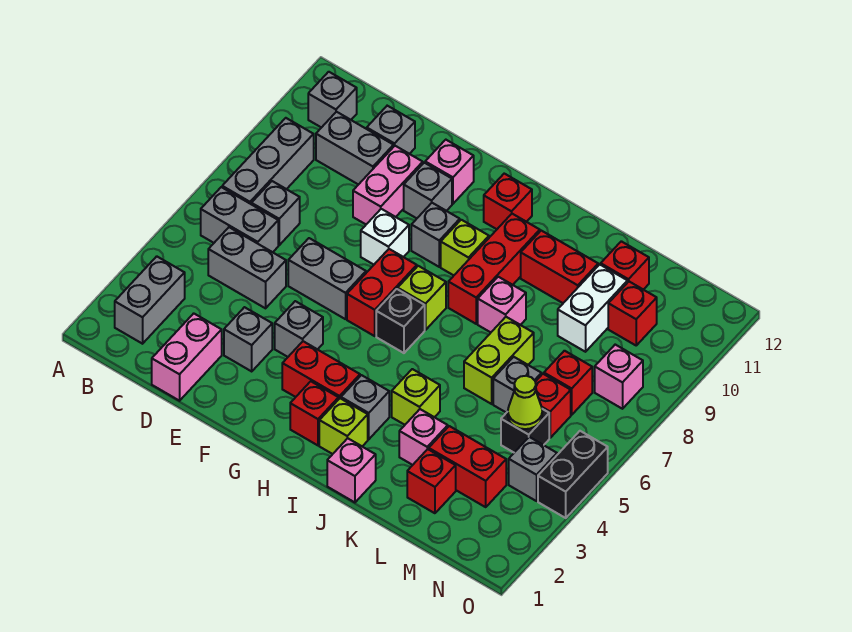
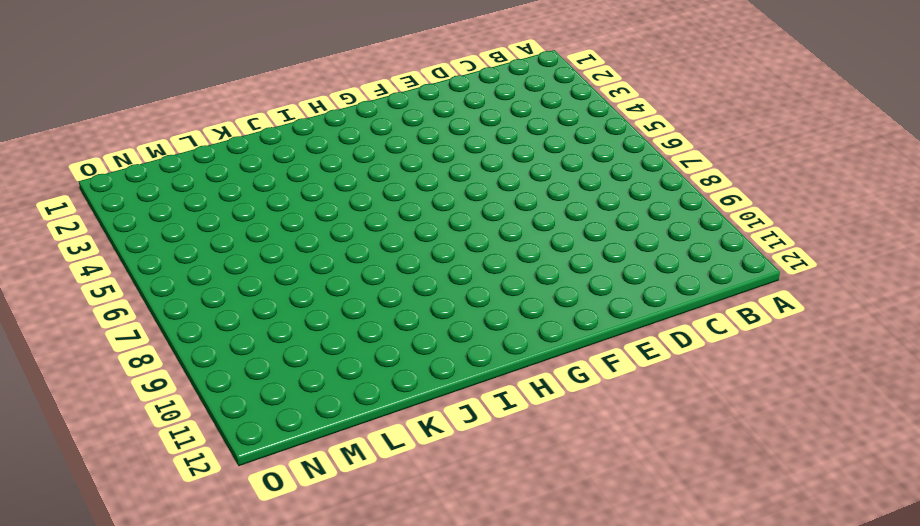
none -> grey brick B2:B3 level 1
none -> grey brick B6:C6 level 1
none -> grey brick B7:B9 level 1
none -> grey brick B11 level 1

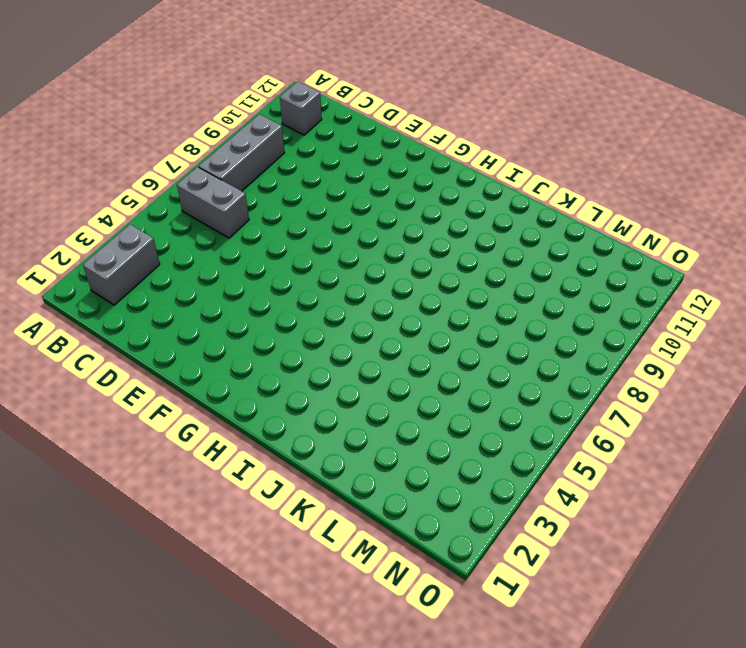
none -> grey brick C5:D5 level 1
none -> grey brick C7 level 1
none -> grey brick C10:D10 level 1
none -> pink brick D1:D2 level 1

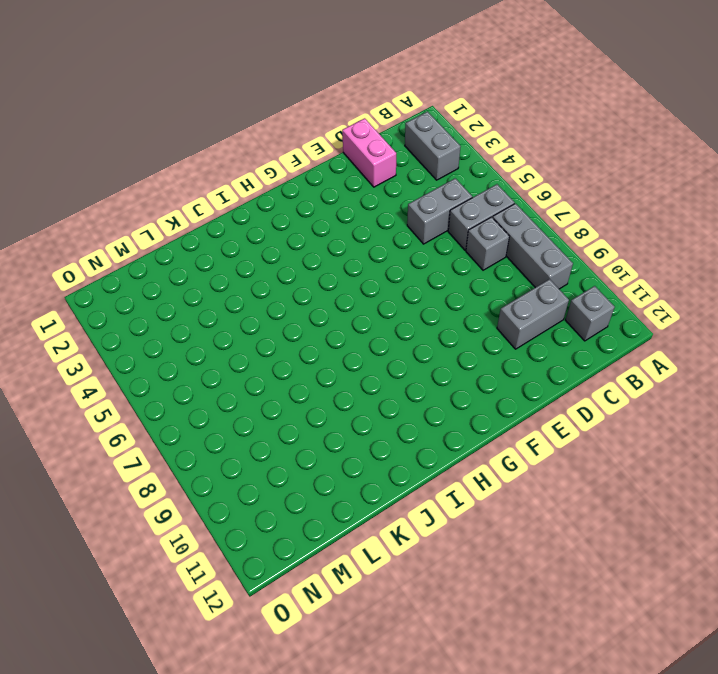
none -> grey brick D11 level 1
none -> grey brick E3 level 1
none -> grey brick E6:F6 level 1
none -> pink brick E9:E10 level 1

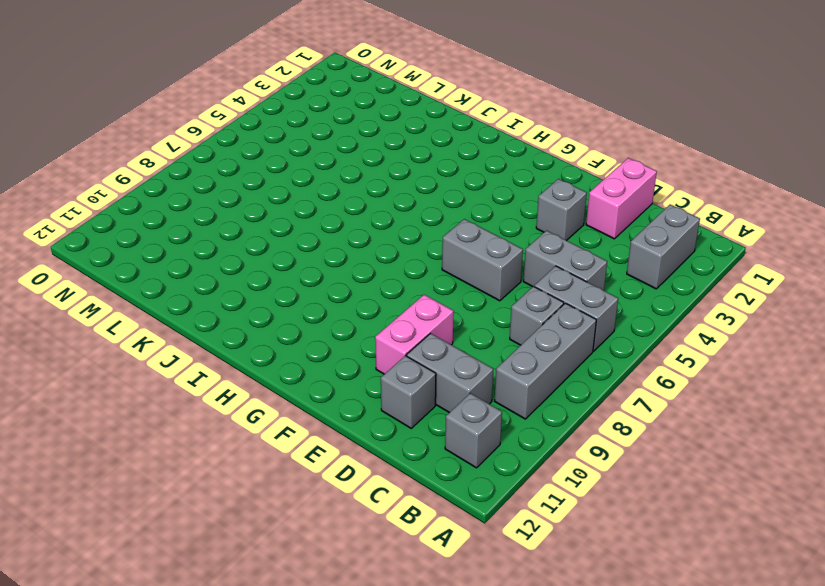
none -> grey brick F4 level 1
none -> white brick F8 level 1
none -> grey brick F10 level 1
none -> pink brick F11 level 1

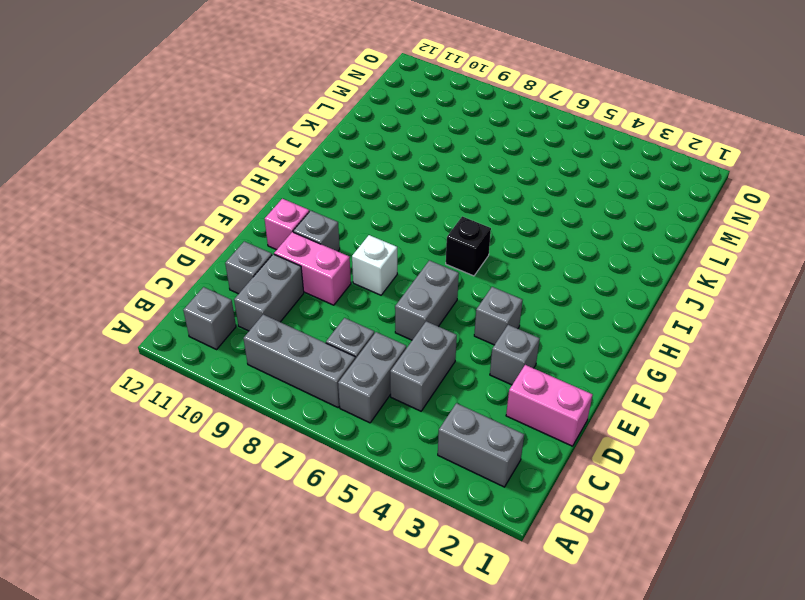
none -> red brick G3:H3 level 1
none -> red brick G6:G7 level 1
none -> grey brick G9 level 1
none -> red brick H2 level 1

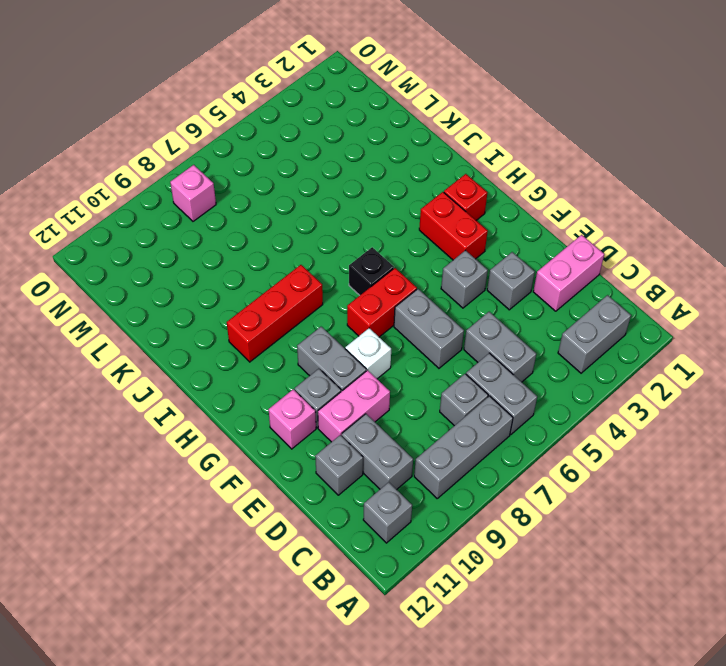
grey brick F9:G9 level 1 -> grey brick G9 level 1
none -> lime brick H7 level 1
none -> lime brick H9 level 1
none -> red brick H11 level 1
none -> lime brick I2 level 1

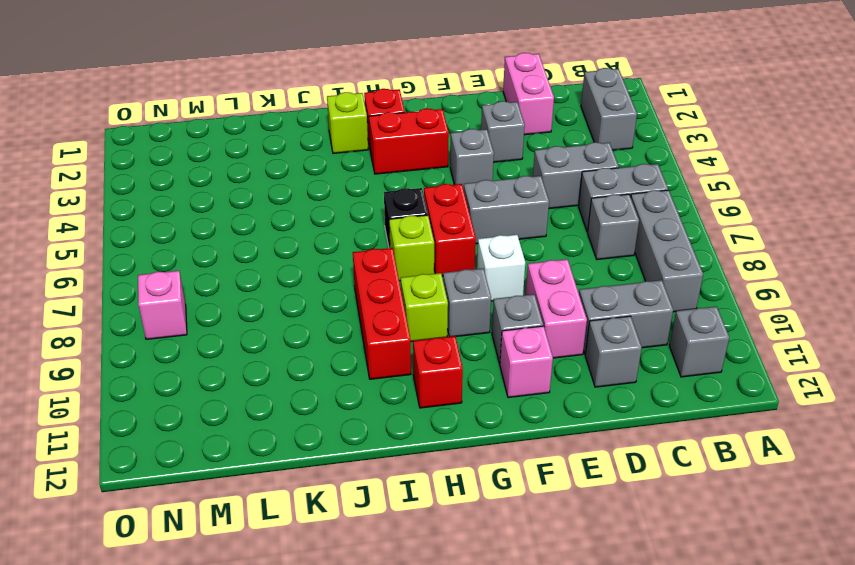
none -> grey brick I3 level 1
none -> pink brick J1 level 1
none -> lime brick J4 level 1
none -> pink brick J8 level 1

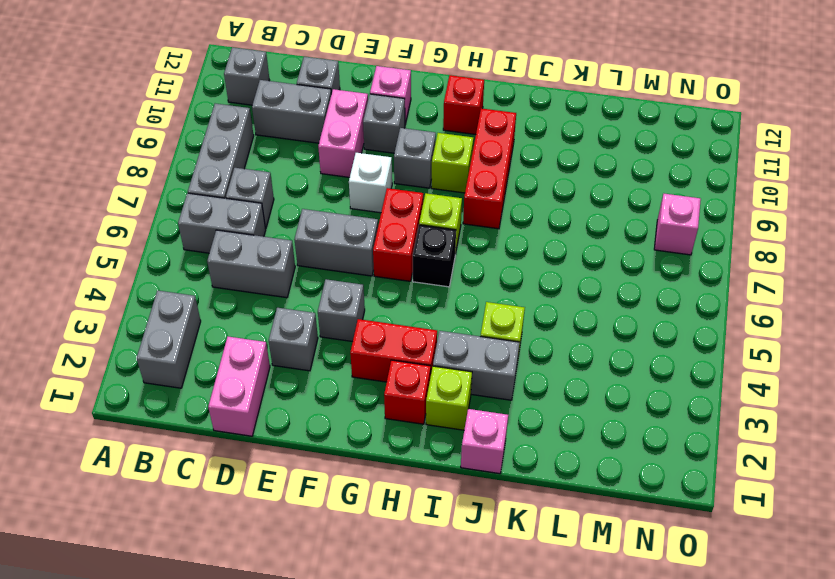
grey brick I3:J3 level 1 -> grey brick I3 level 1
none -> pink brick J8 level 1
none -> red brick J10:K10 level 1
none -> pink brick K3 level 1
none -> lime brick K6:K7 level 1

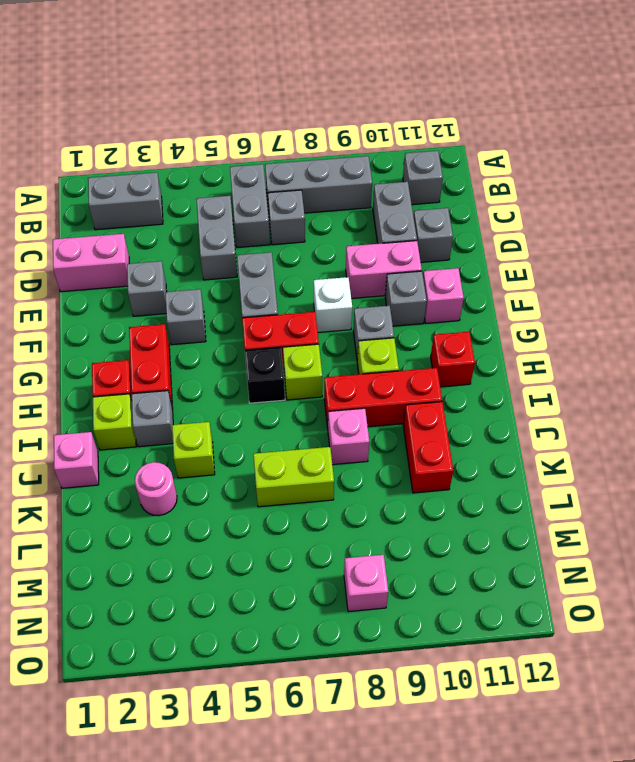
pink round brick K3 level 1 -> pink brick K3 level 1
none -> red brick L2 level 1
none -> red brick L3:M3 level 1
none -> grey brick L6 level 1
none -> white brick L9:L10 level 1

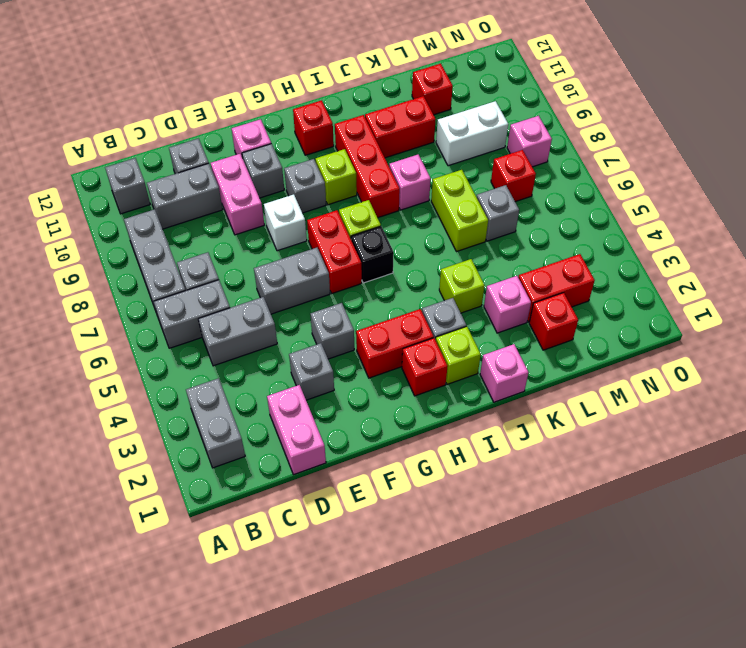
white brick L9:M9 level 1 -> white brick L9:L10 level 1
none -> black brick M5 level 1
none -> red brick M6 level 1
none -> red brick M10 level 1
none -> grey brick N4 level 1

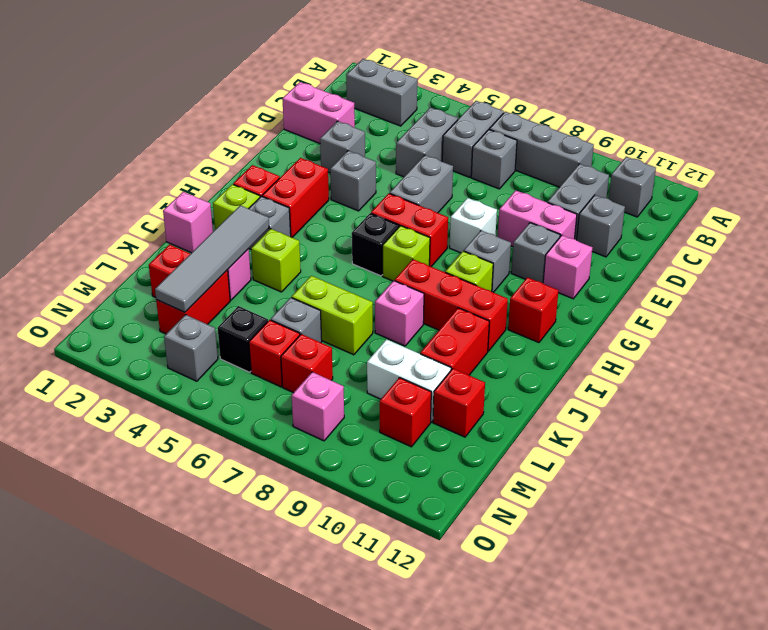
grey tile J3:M3 level 2 -> none
none -> black brick O4:O5 level 1
none -> lime cone M5 level 2

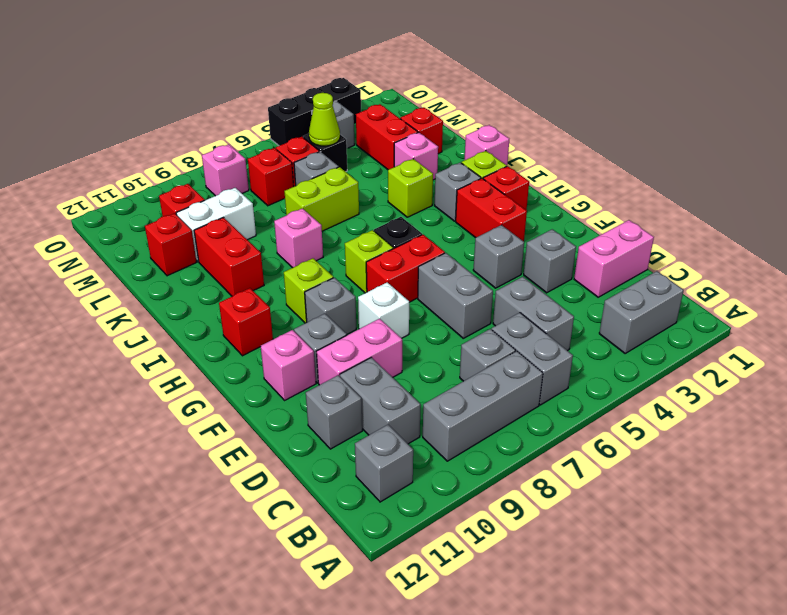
black brick O3:O5 level 1 -> black brick O4:O5 level 1
none -> red brick I8:I10 level 1

